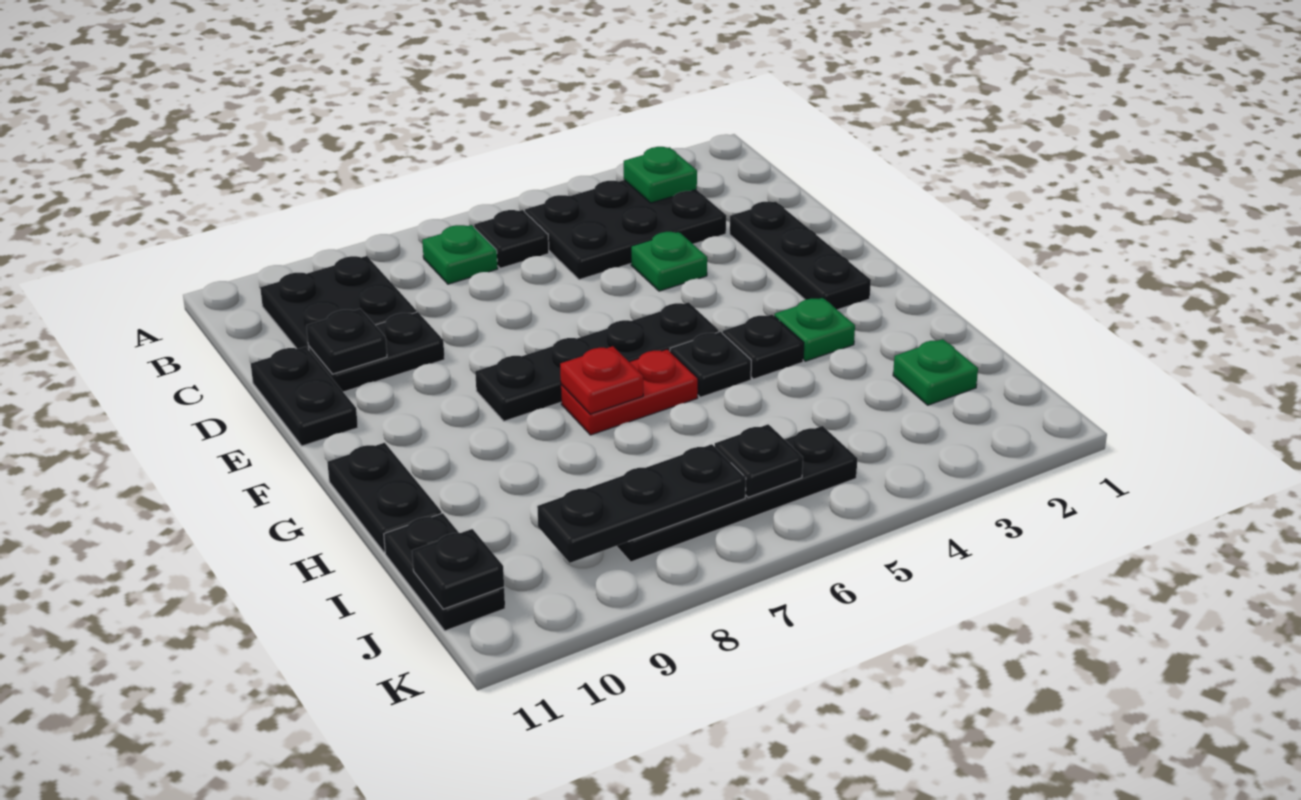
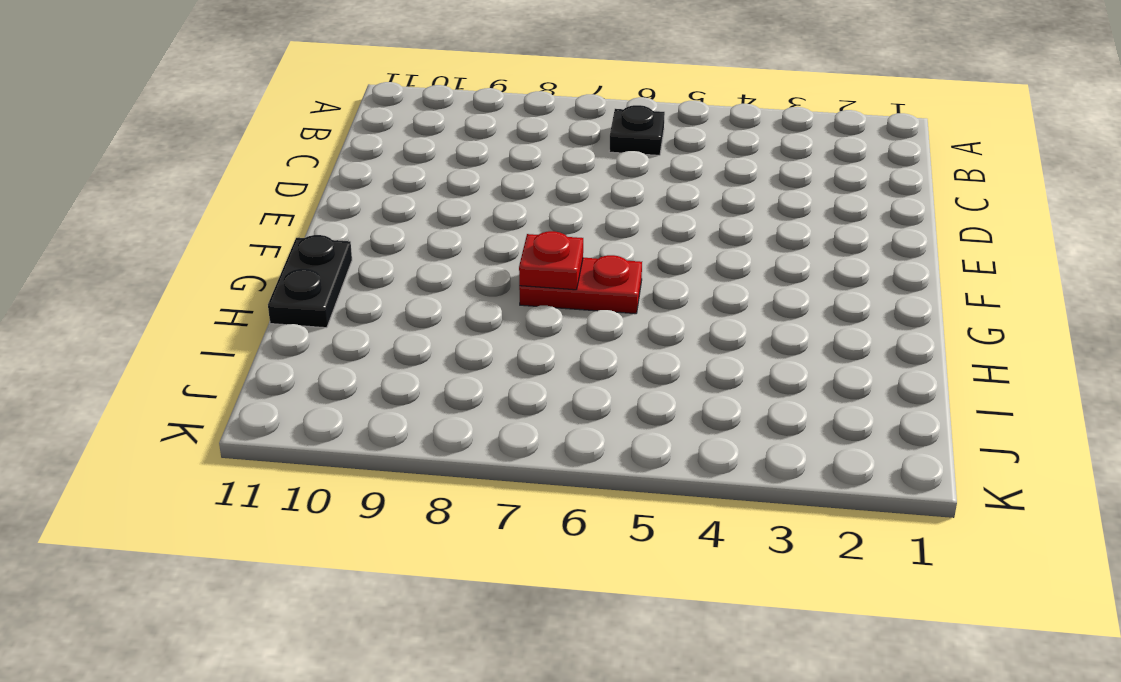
none -> black plate B3:C5 level 1
none -> green plate B7 level 1
none -> black plate B9:C10 level 1

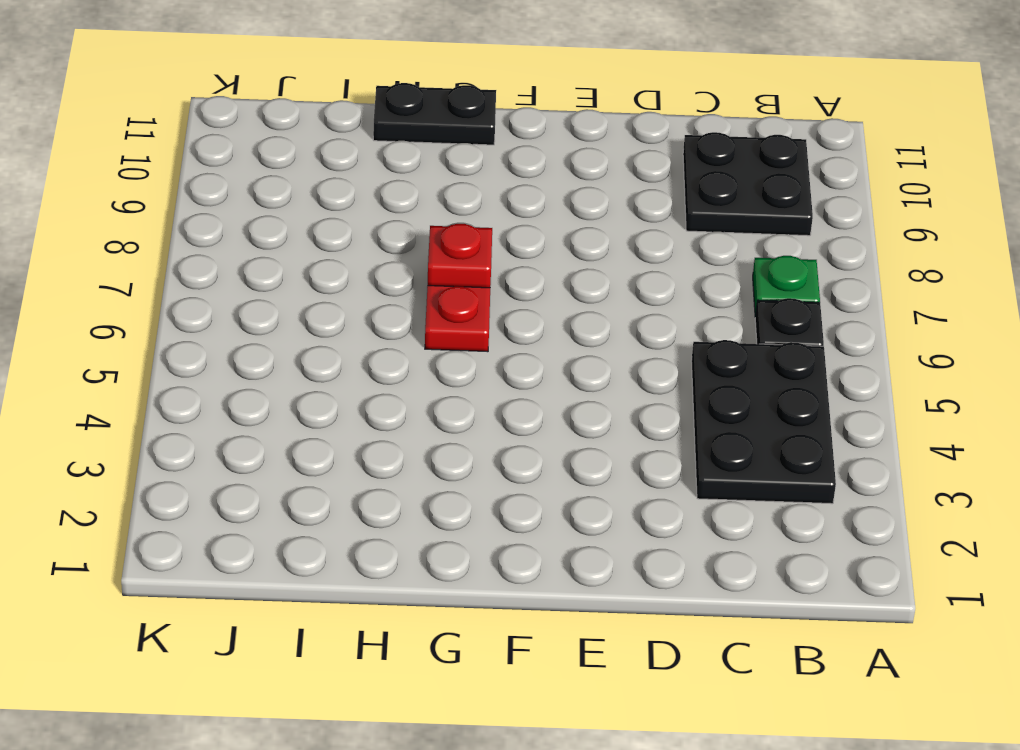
none -> black plate D2:F2 level 1
none -> green plate D4 level 1
none -> black plate D9:D10 level 1

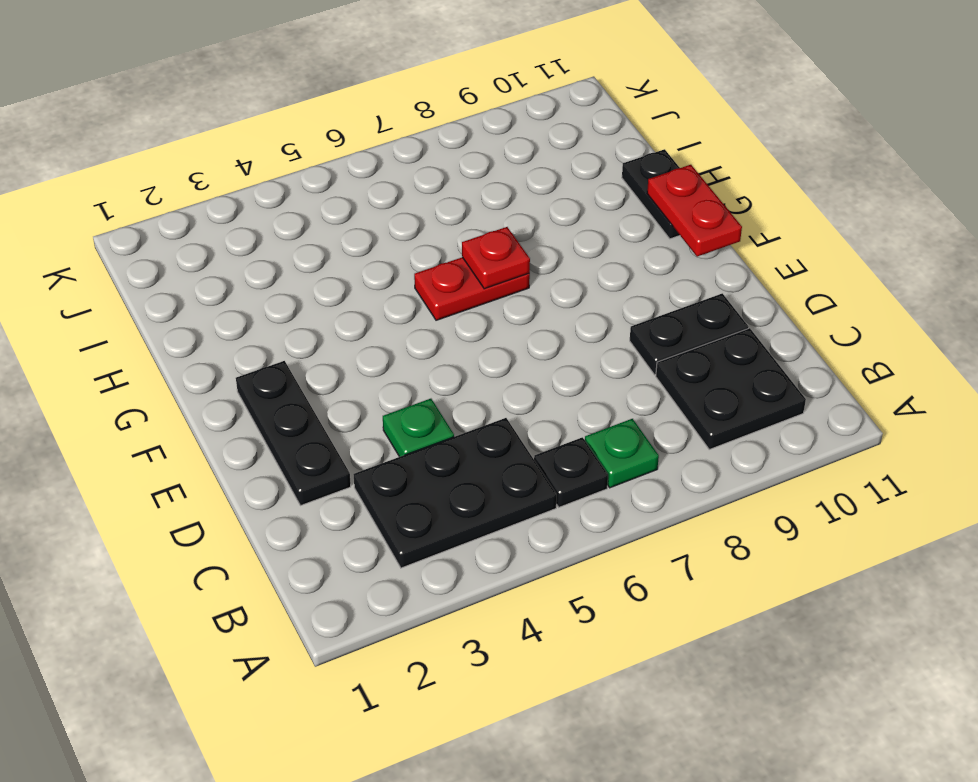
red plate F11:G11 level 2 -> none
none -> black plate D11:E11 level 1
none -> black plate F5:F8 level 1
none -> green plate G3 level 1

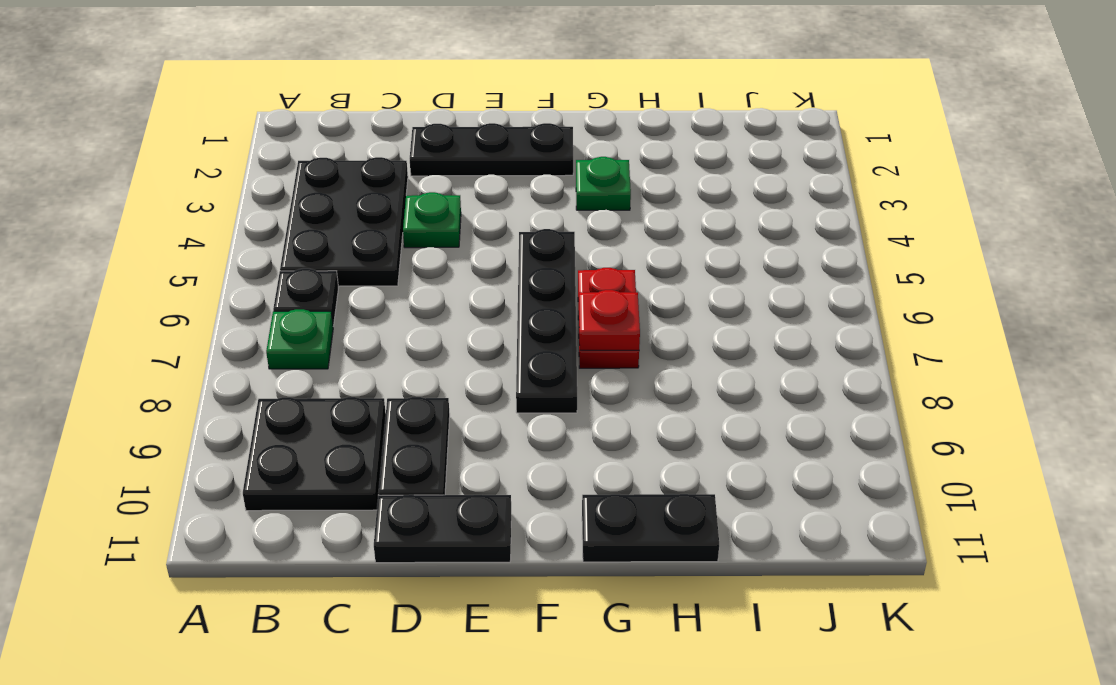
none -> black plate G4 level 1
none -> black plate G5 level 1
none -> green plate I2 level 1

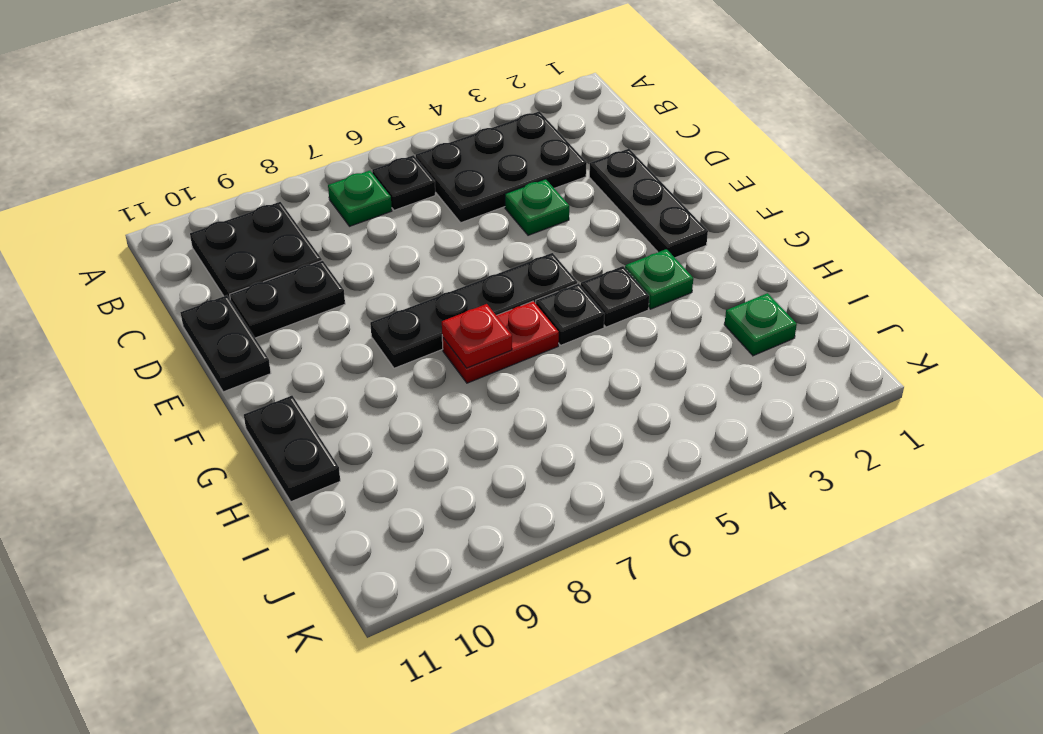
none -> black plate I11:J11 level 1
none -> black plate J5:J8 level 1
none -> green plate B3 level 2

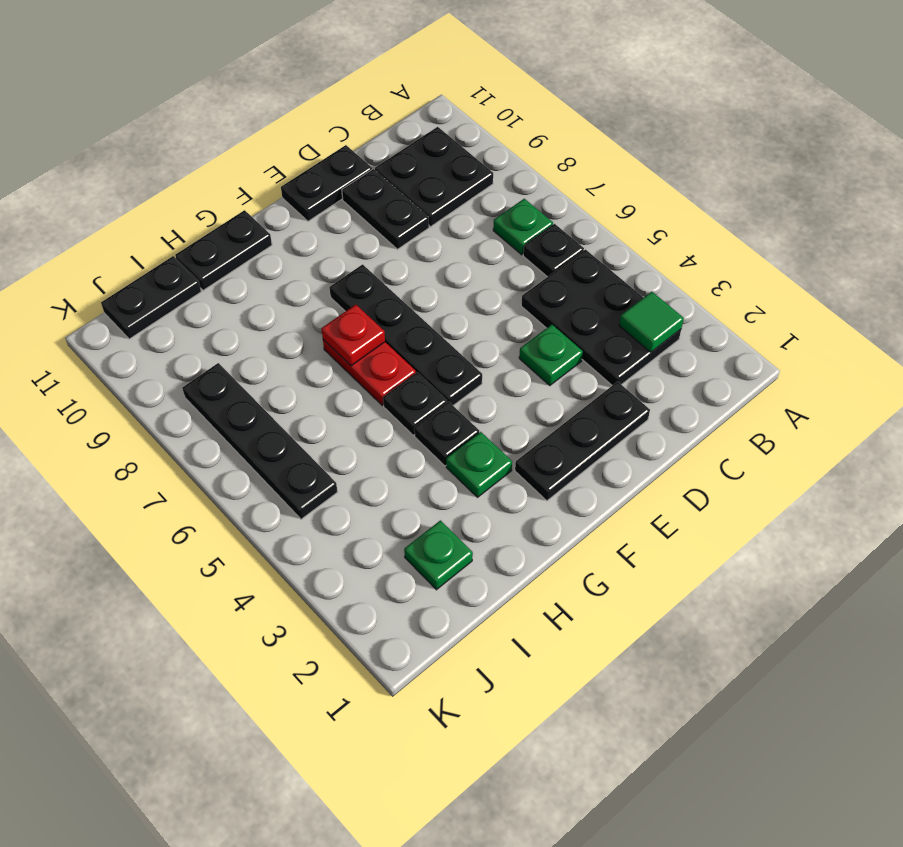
green tile B3 level 2 -> green plate B3 level 2
none -> black plate D10 level 2
none -> black plate J6 level 2
none -> black plate J7:J9 level 2

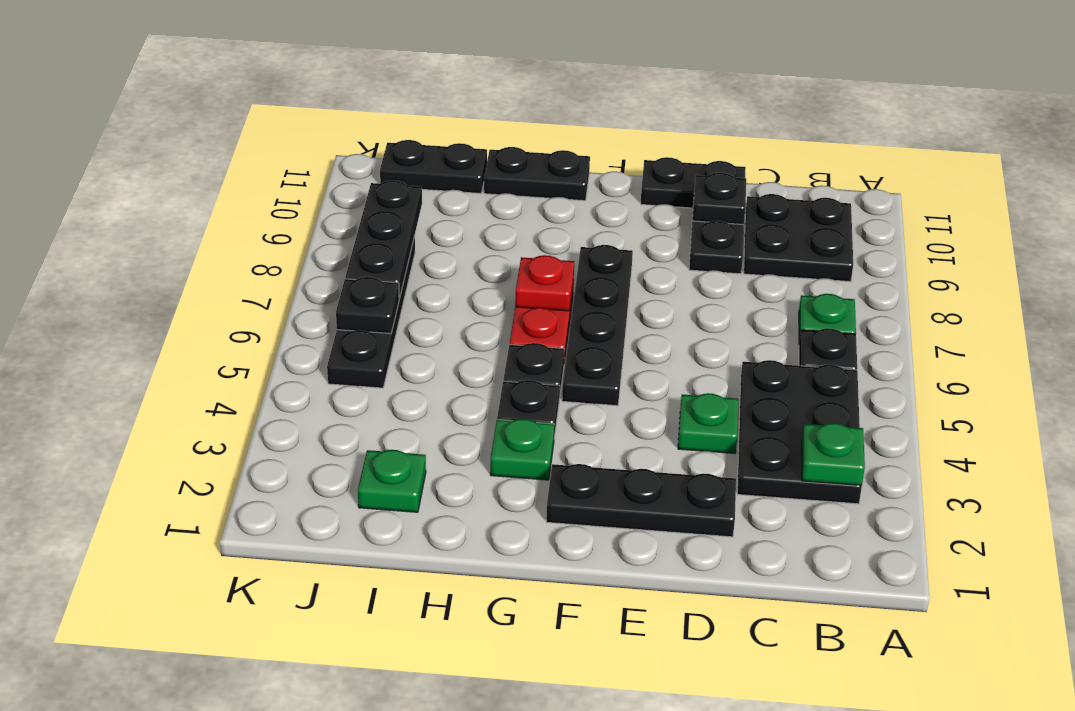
none -> black plate J11 level 2

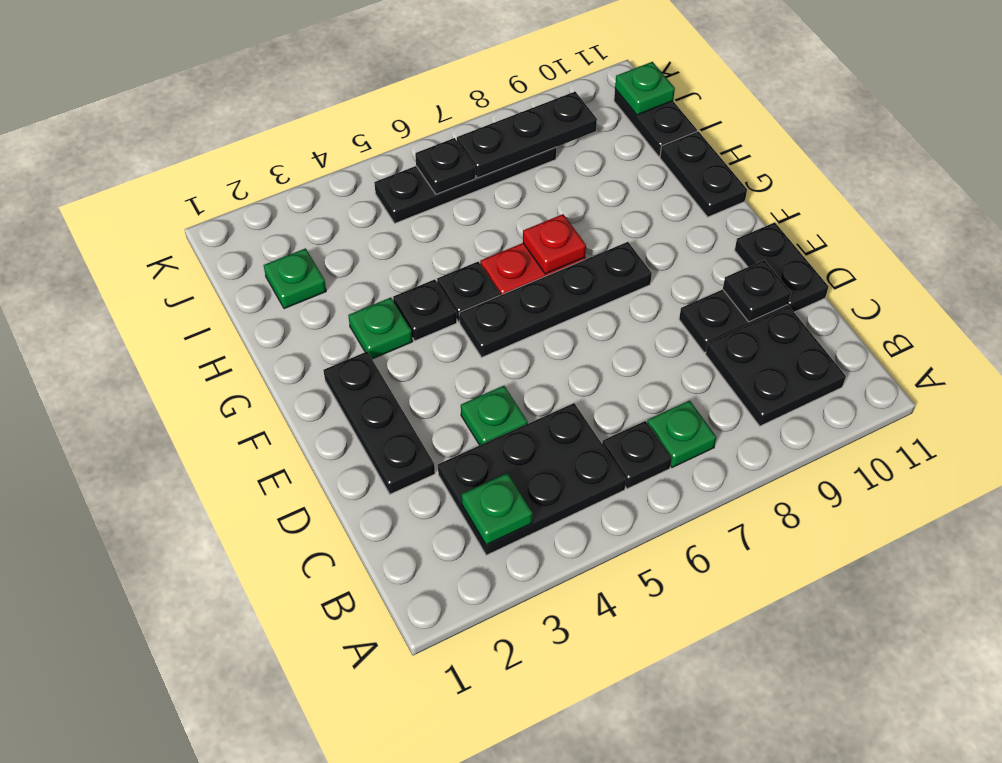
green plate J11 level 2 -> black plate J11 level 2

